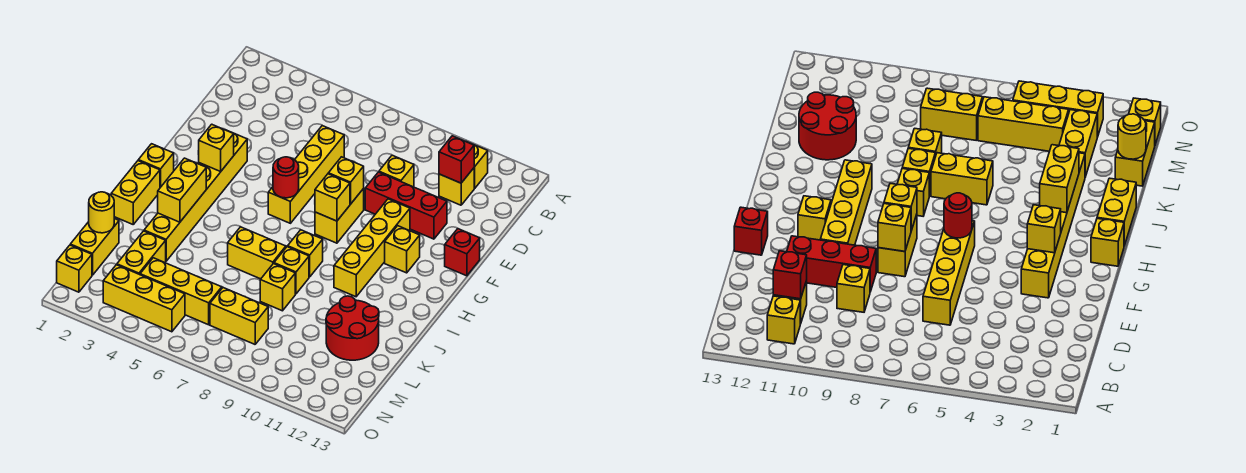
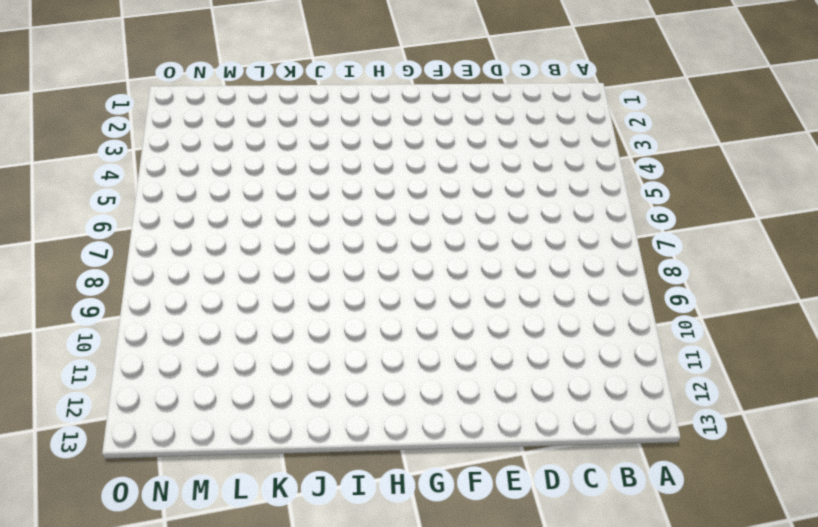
none -> yellow brick B11 level 1
none -> yellow brick C11 level 1
none -> yellow brick D6:G6 level 1
none -> yellow brick D9 level 1

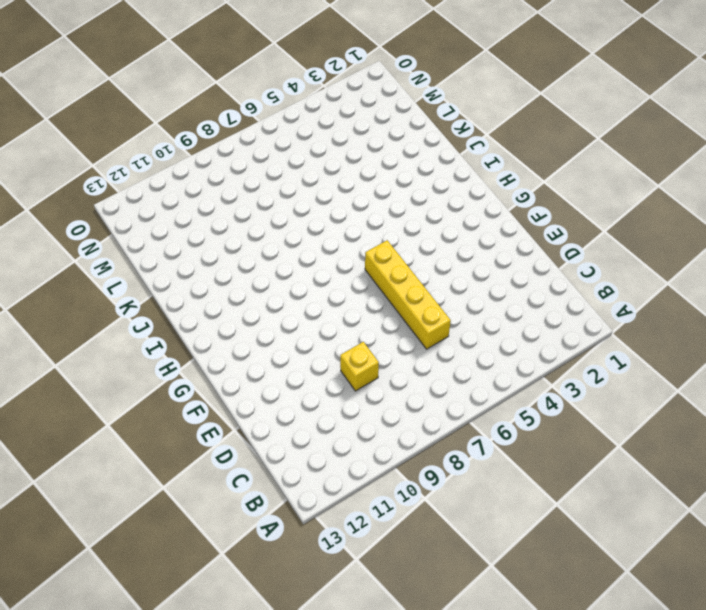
none -> yellow brick B11 level 1
none -> yellow brick C11 level 1
none -> red brick E9:E11 level 1
none -> yellow brick F3:K3 level 1

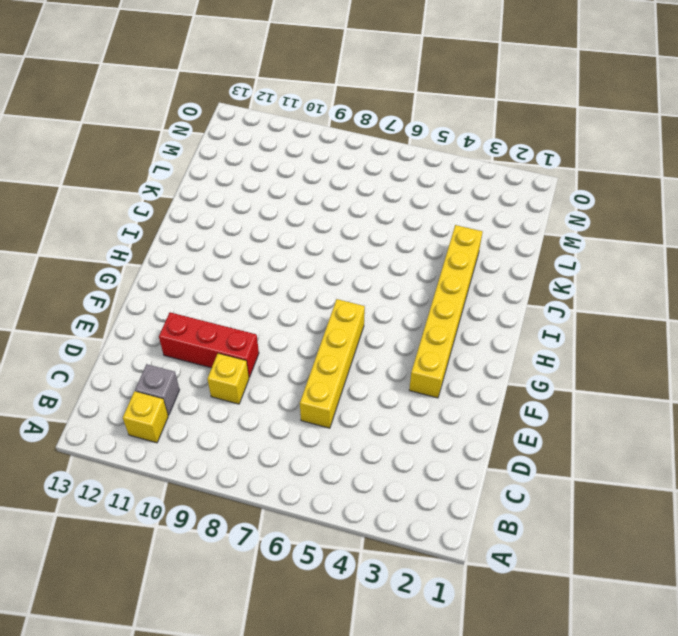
grey brick C11 level 1 -> yellow brick C11 level 1
none -> yellow brick F8:G8 level 1
none -> yellow brick F10:I10 level 1
none -> red brick F13 level 1
none -> yellow brick G11 level 1

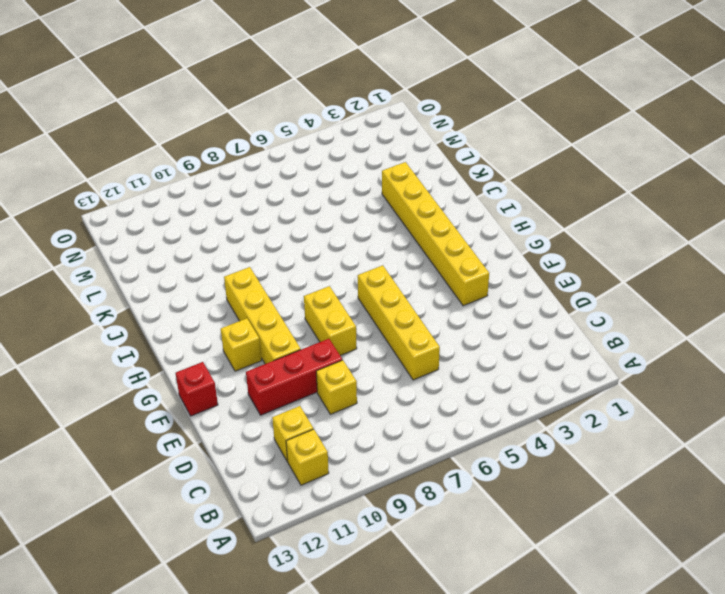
none -> yellow brick H1 level 1
none -> yellow brick I1:J1 level 1
none -> yellow brick I8 level 1
none -> yellow brick J6:J7 level 1

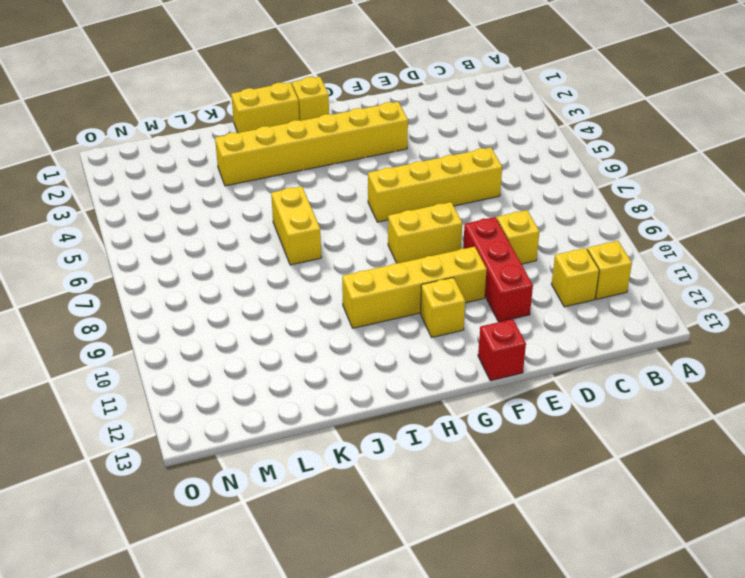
none -> yellow brick I8 level 1
none -> yellow brick J8 level 1
none -> yellow brick K8 level 1
none -> red round brick K11:L12 level 1

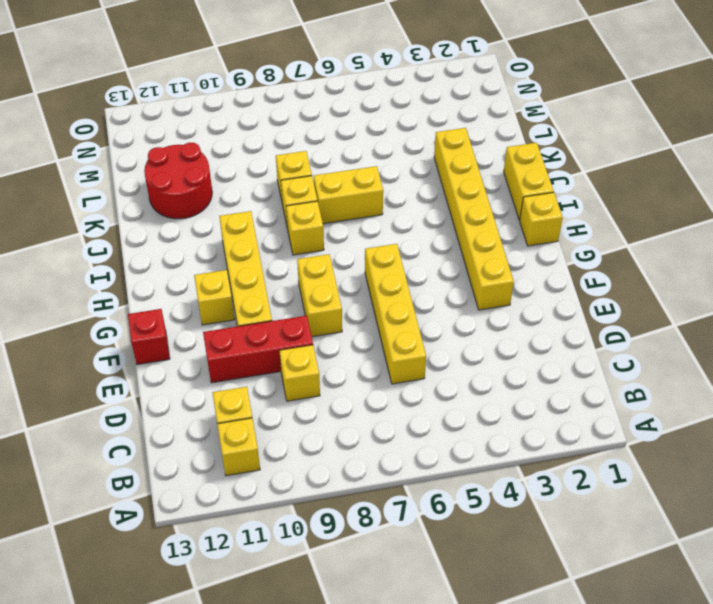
none -> yellow brick L1:M1 level 1
none -> yellow brick L3:M3 level 1
none -> yellow brick M4:M6 level 1
none -> yellow brick M7:M8 level 1

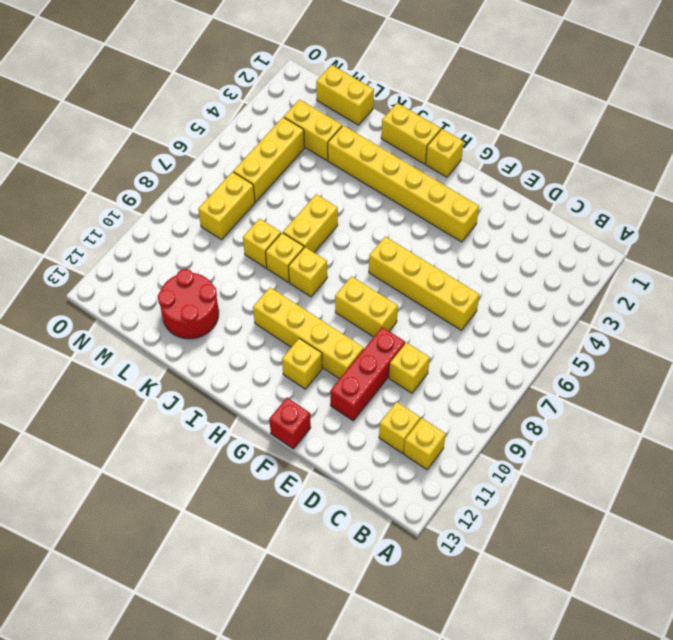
none -> yellow brick N1 level 1
none -> yellow brick N3:N5 level 1
none -> red brick C11 level 2
none -> yellow brick F8 level 2

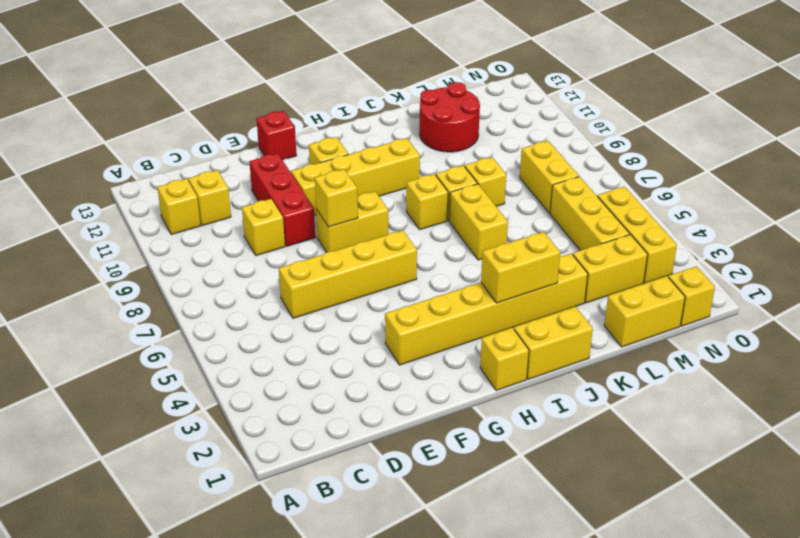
none -> red brick C11 level 2
none -> yellow brick G3 level 2
none -> red round brick G6 level 2
none -> yellow brick G8 level 2

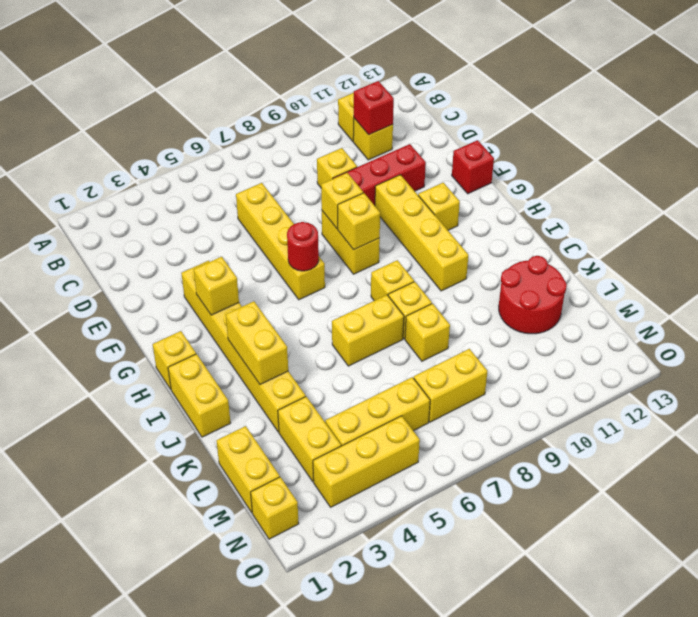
none -> yellow round brick L1 level 2

